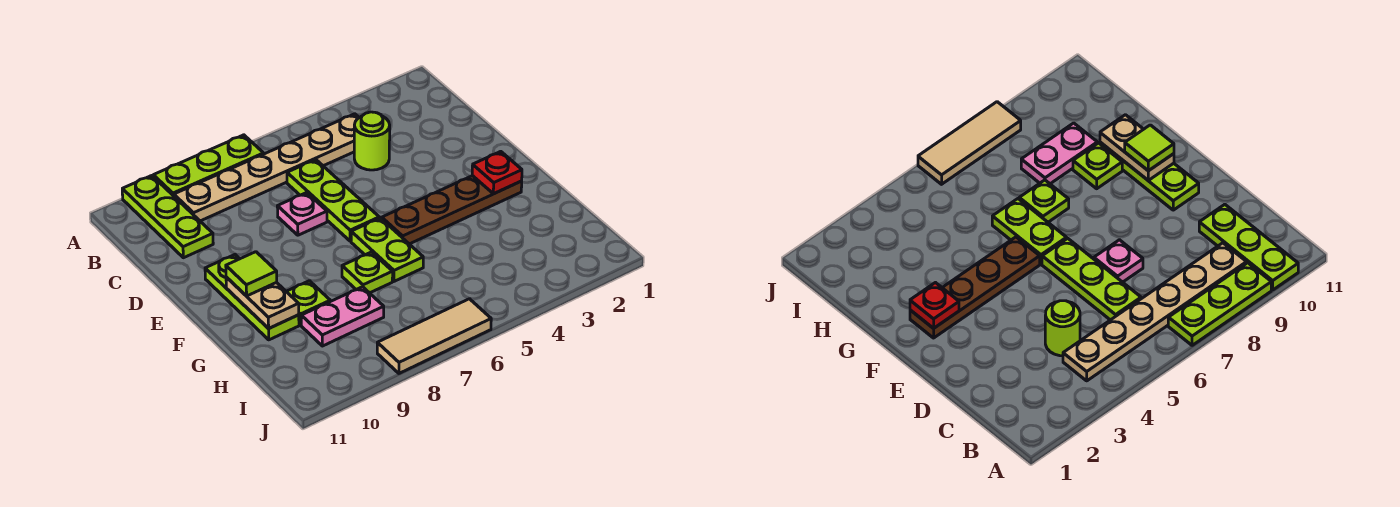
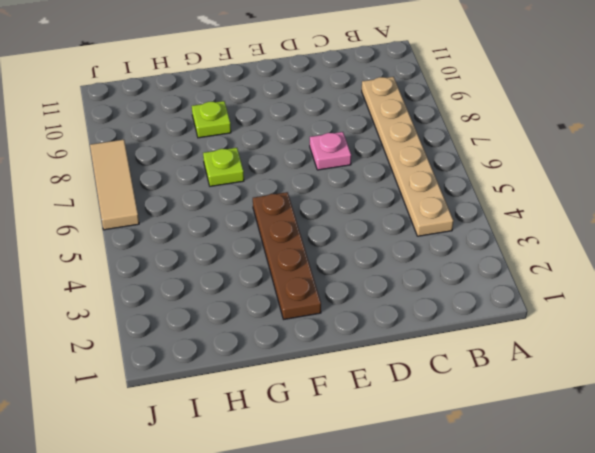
none -> lime plate A7:A9 level 1
none -> lime plate A10:C10 level 1
none -> lime round brick C4 level 1

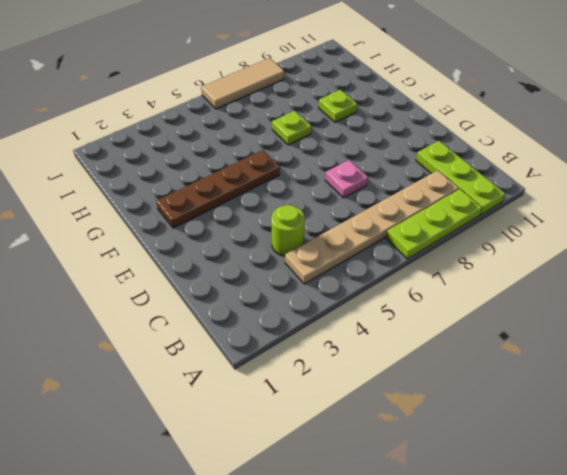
none -> lime plate C6:E6 level 1
none -> lime plate E10:G10 level 1
none -> lime plate F6:G6 level 1

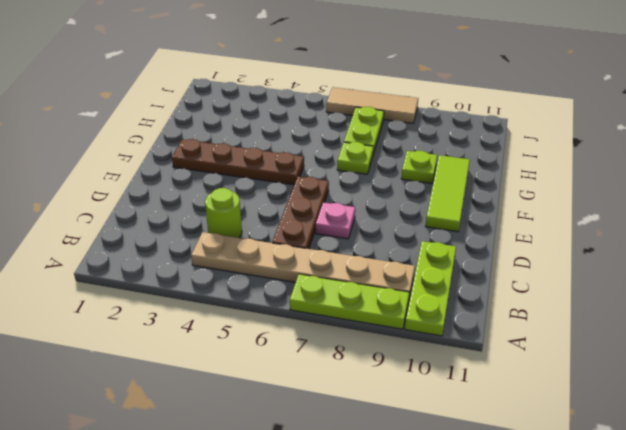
brown plate C6:E6 level 1 -> lime plate C6:E6 level 1
lime tile E10:G10 level 1 -> lime plate E10:G10 level 1
lime plate H7:I7 level 1 -> lime plate F6:G6 level 1
none -> pink plate H8:H9 level 1
none -> red plate F2 level 2
none -> tan plate F10:G10 level 2

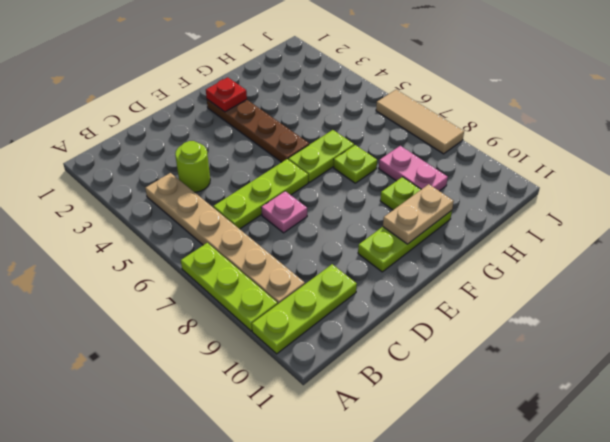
none -> lime tile F10 level 3

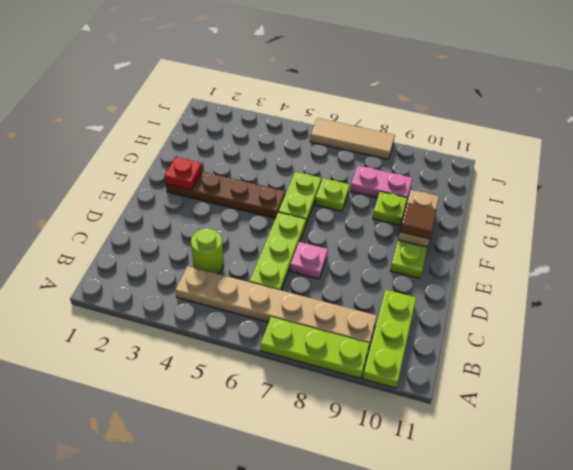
brown tile F10 level 3 -> lime tile F10 level 3

